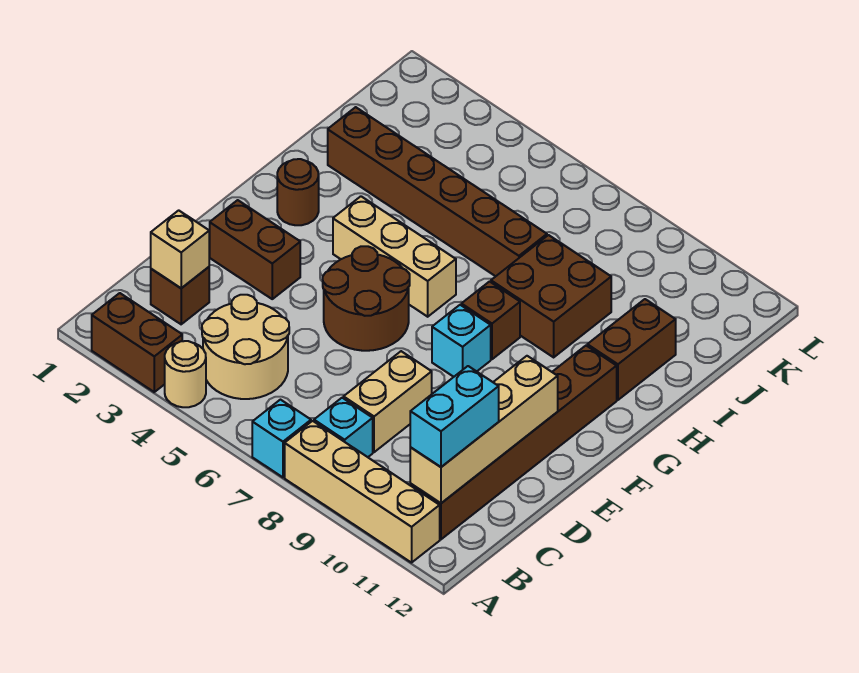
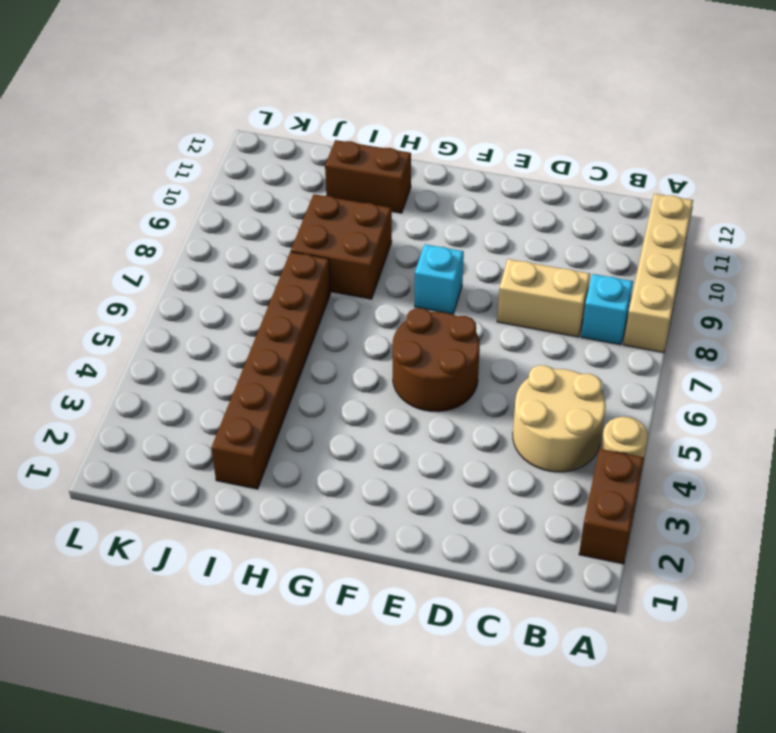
none -> cyan brick A7 level 1
none -> brown brick B11:G11 level 1
none -> brown brick C2 level 1

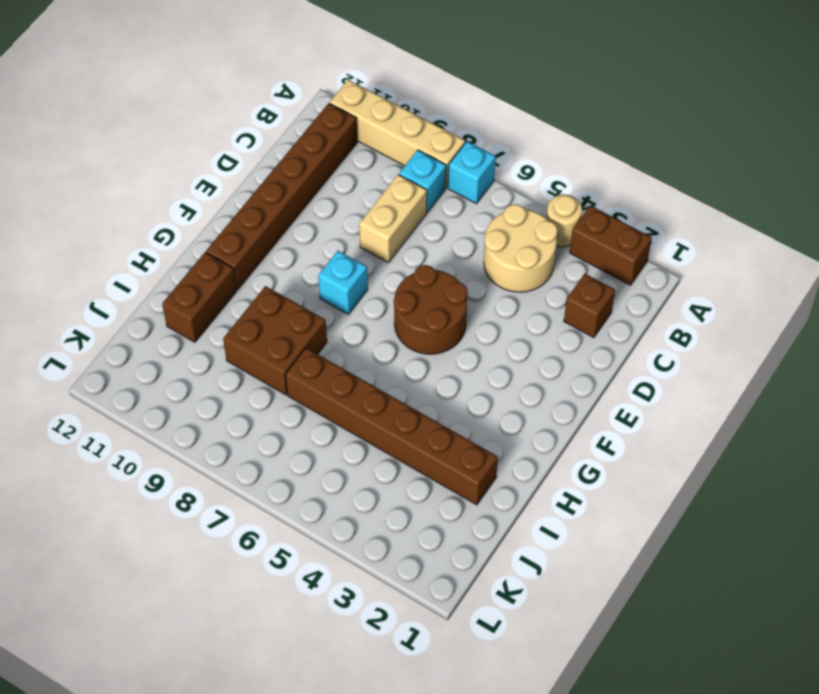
none -> brown brick E2:E3 level 1
none -> brown round brick G2 level 1
none -> tan brick G4:G6 level 1

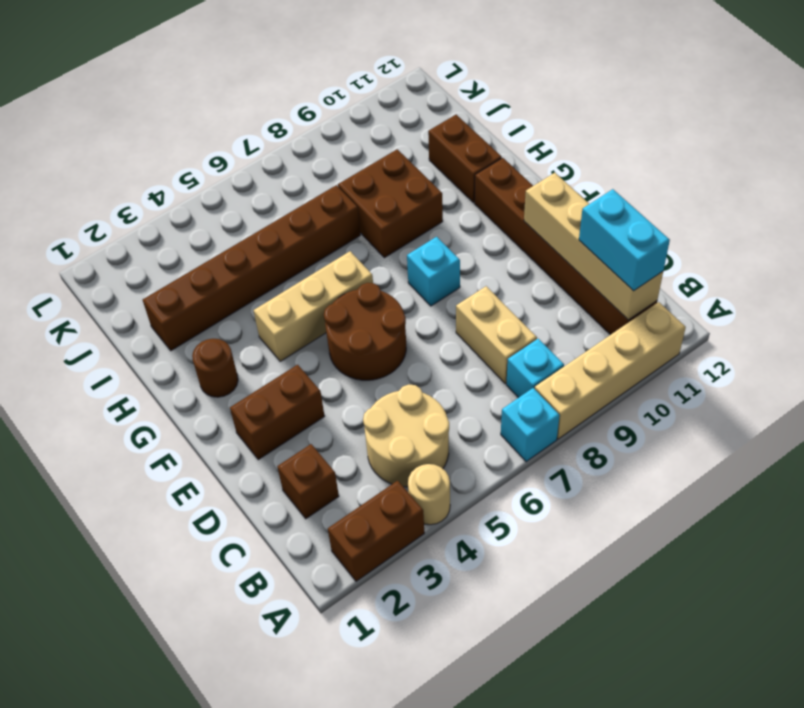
none -> brown brick G8 level 1
none -> tan brick C2 level 2

